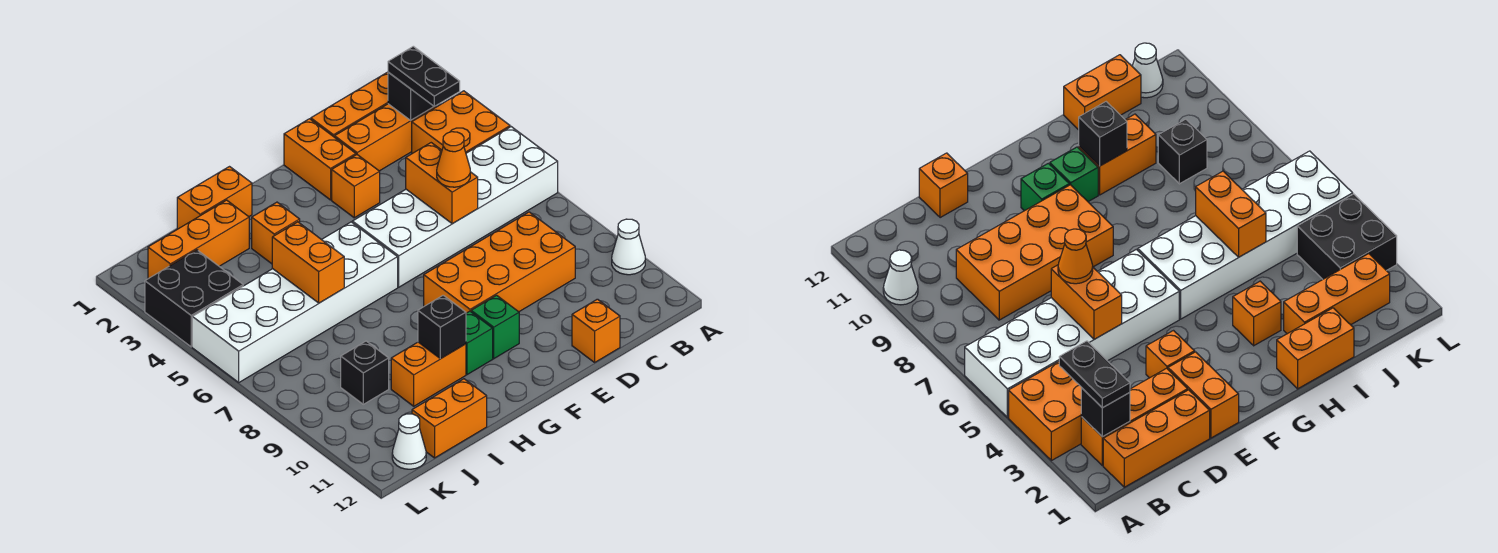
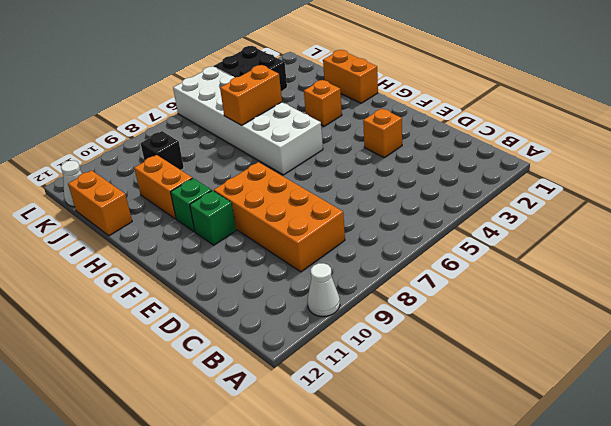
none -> orange brick A3:B4 level 1
none -> white brick A5:F6 level 1
none -> orange brick B1:D1 level 1

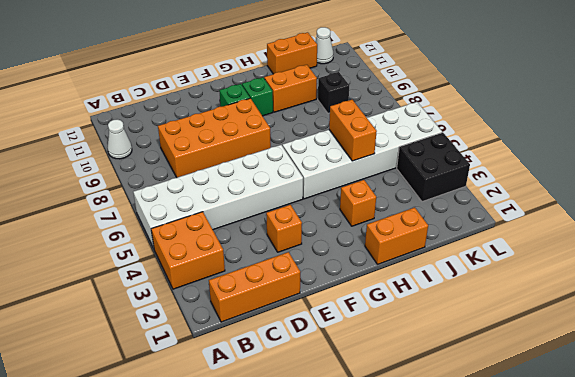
none -> orange brick B2:D2 level 1
none -> orange brick D12 level 1
none -> orange brick E1:E2 level 1

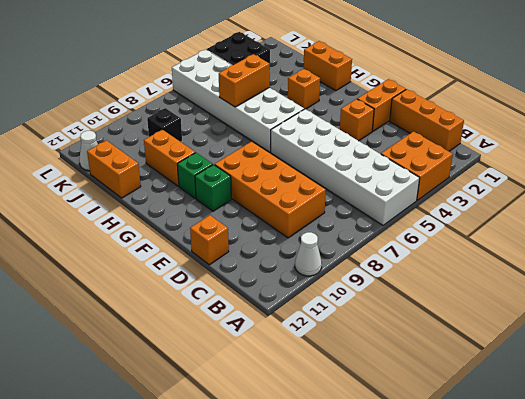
none -> orange brick B2:D2 level 1
none -> orange brick I2:K2 level 1
none -> black brick B2 level 2

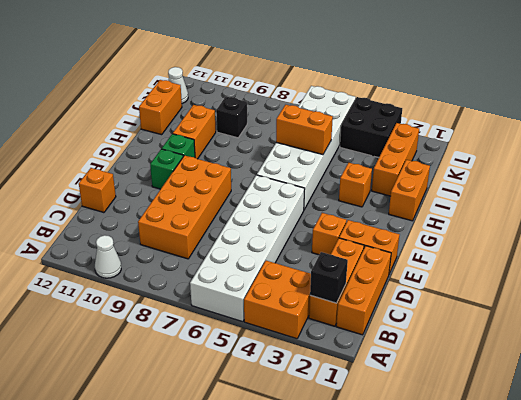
none -> orange brick D5:D6 level 2
none -> black brick H10 level 2
none -> black plate B2:B3 level 3

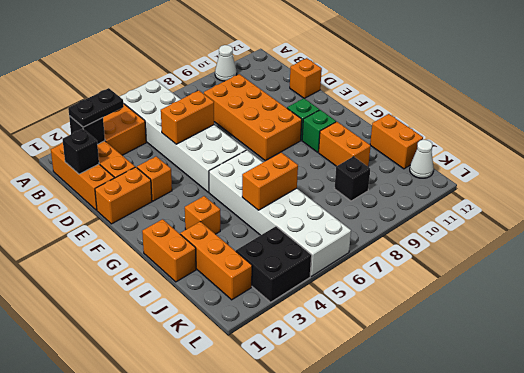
black brick C1 level 2 -> black brick H10 level 2
none -> orange cone D6 level 3

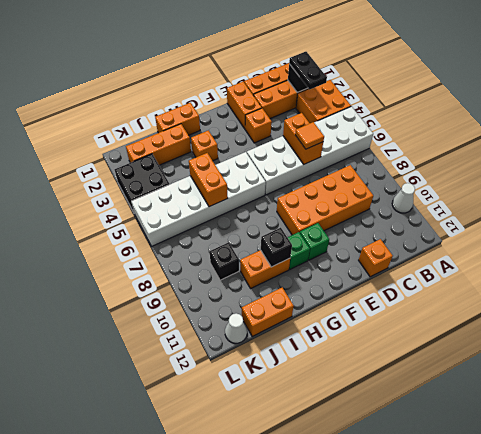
orange tile D6 level 3 -> orange cone D6 level 3

